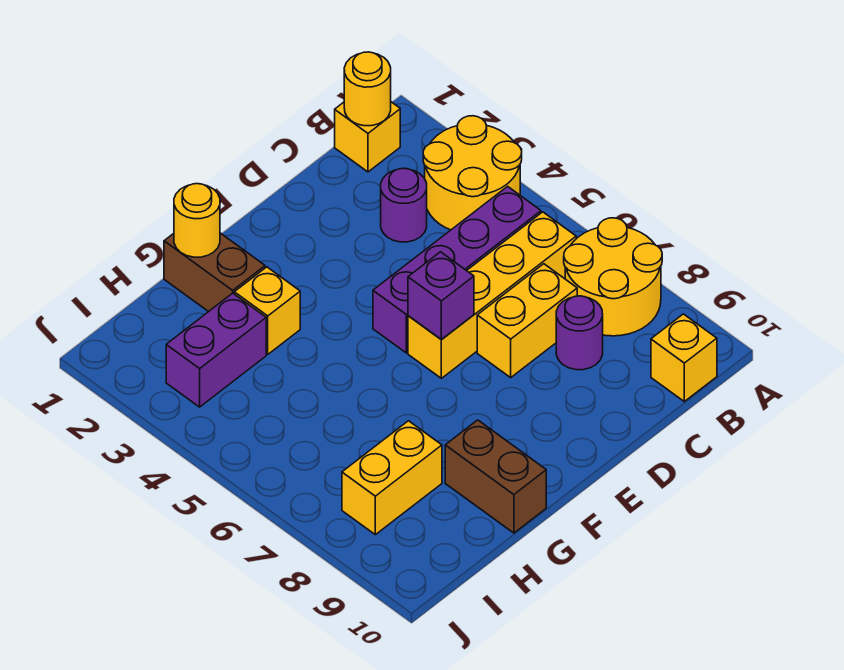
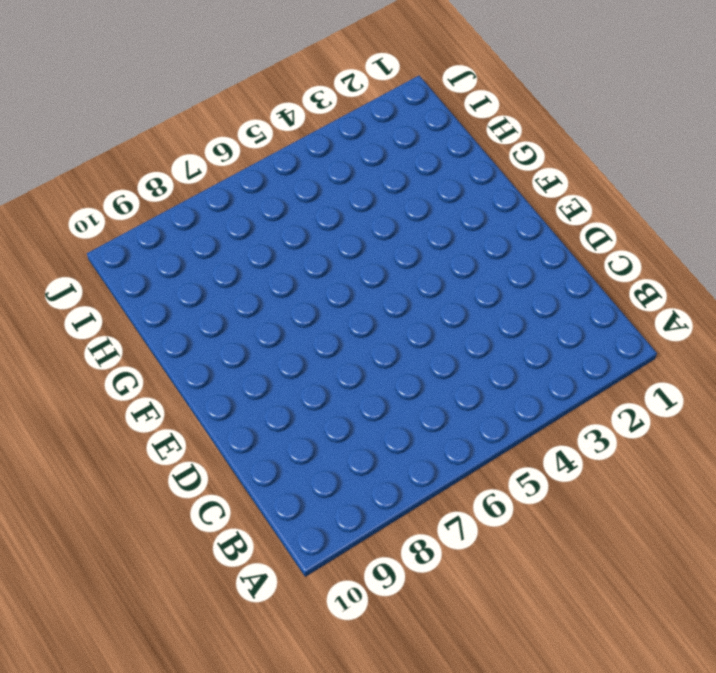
none -> yellow round brick A3:B4 level 1
none -> yellow round brick A7:B8 level 1
none -> yellow brick B1 level 1

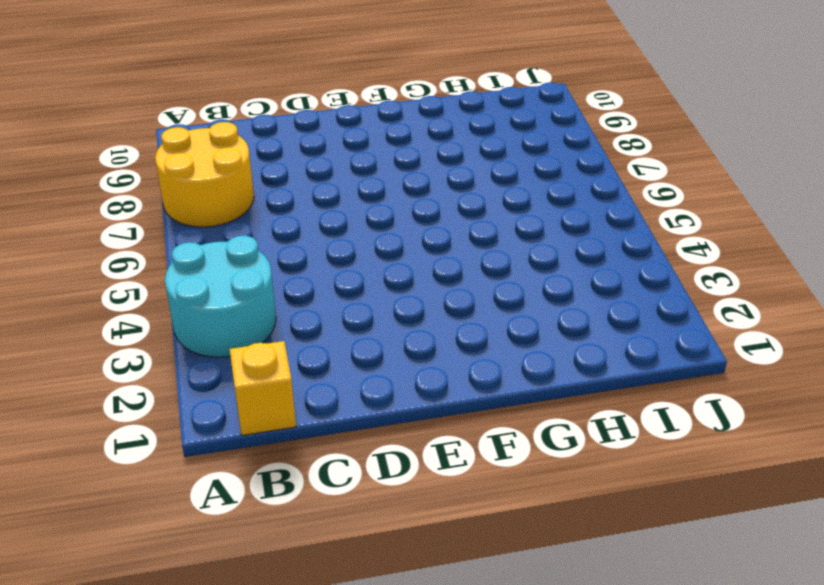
cyan round brick A3:B4 level 1 -> yellow round brick A3:B4 level 1
none -> purple brick B5:E5 level 1
none -> yellow brick B6:E6 level 1
none -> yellow brick B10 level 1

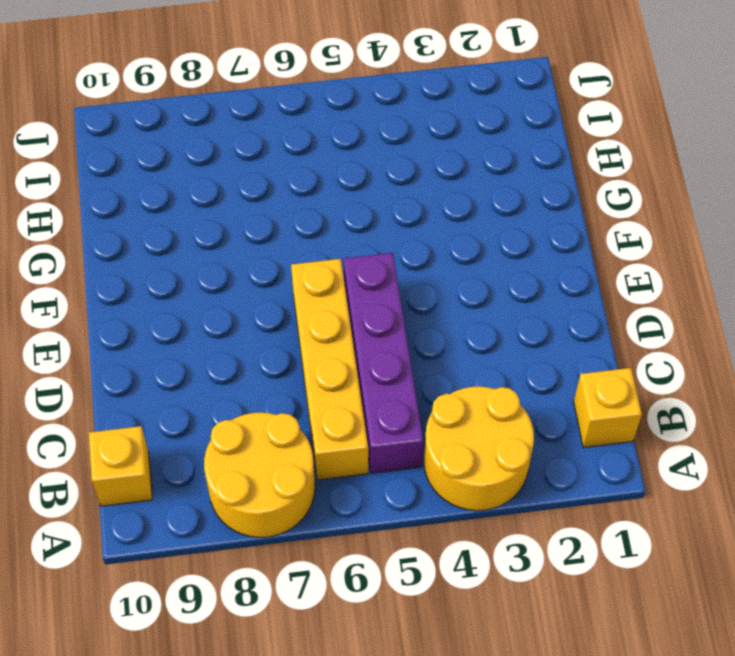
none -> purple round brick C3 level 1
none -> yellow brick C7:D7 level 1
none -> purple round brick C8 level 1

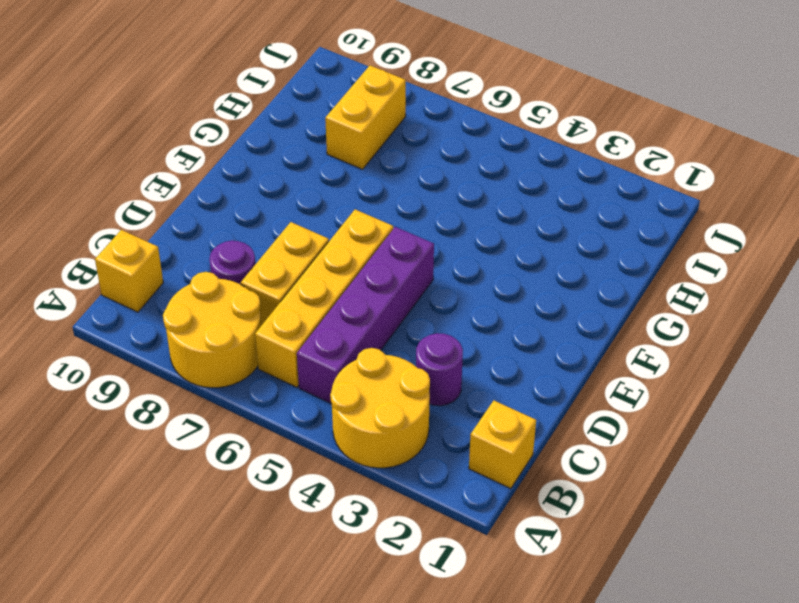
none -> brown brick G1:G2 level 1
none -> yellow brick G3 level 1
none -> brown brick G9:G10 level 1

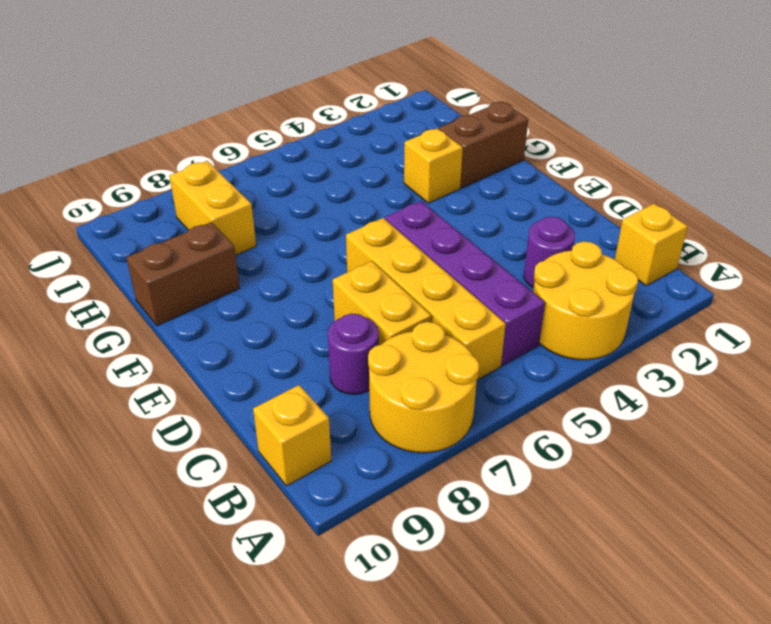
none -> purple brick H3:I3 level 1
none -> yellow round brick B1 level 2
none -> purple brick E6 level 2

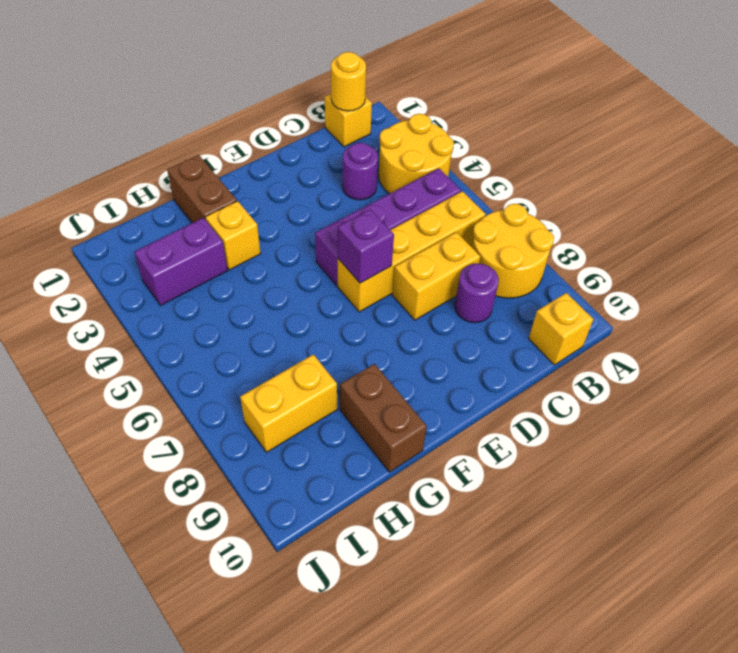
none -> yellow round brick G1 level 2

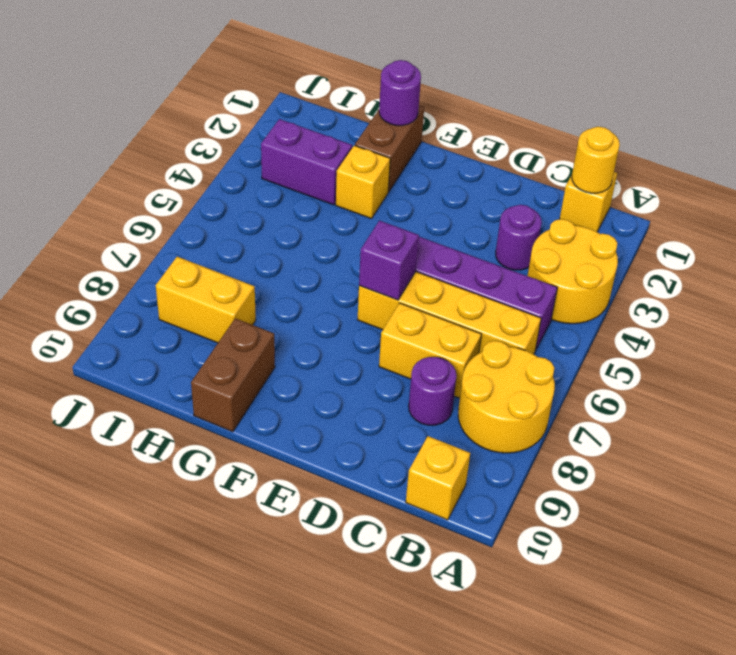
purple round brick G1 level 2 -> yellow round brick G1 level 2

